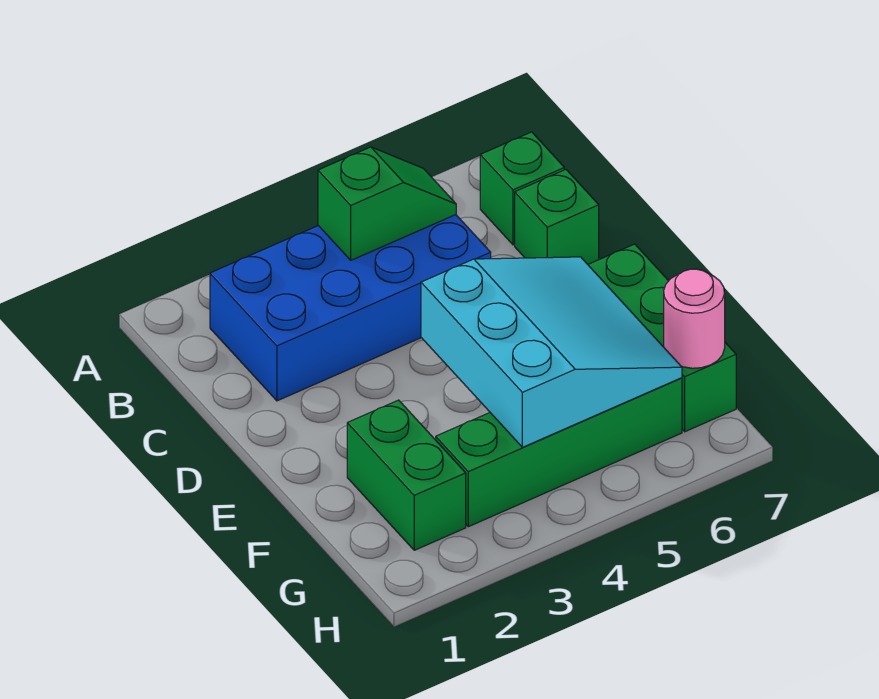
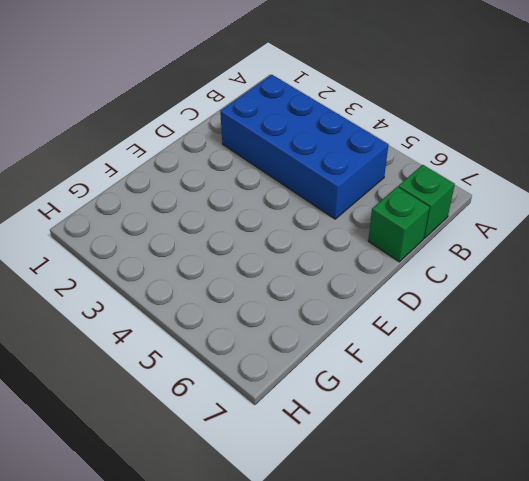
none -> green brick E7:G7 level 1
none -> green brick F2:G2 level 1

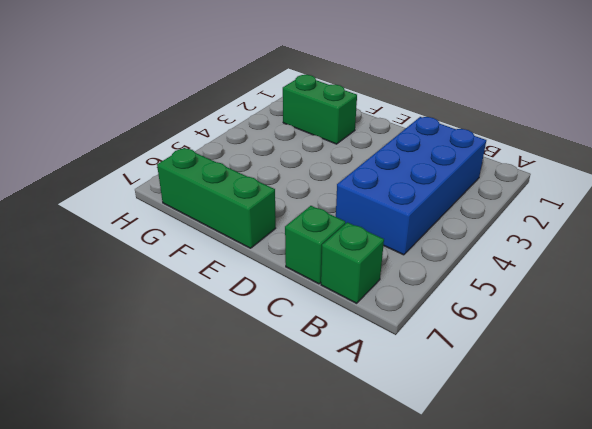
none -> green brick G3:G6 level 1
none -> green slope B4:B5 level 2 top 4

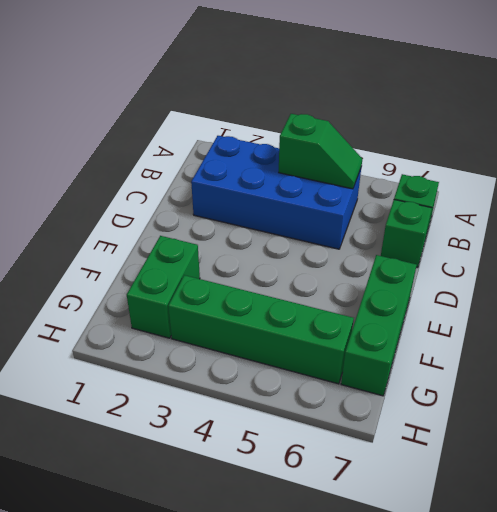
none -> cyan slope E4:G6 level 2 top 4
none -> pink round brick G7 level 2

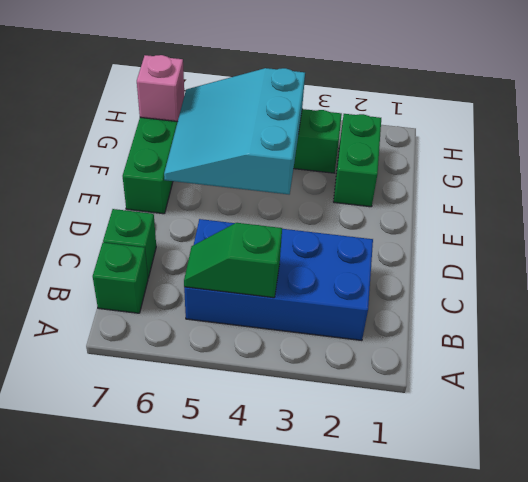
pink brick G7 level 2 -> pink round brick G7 level 2

